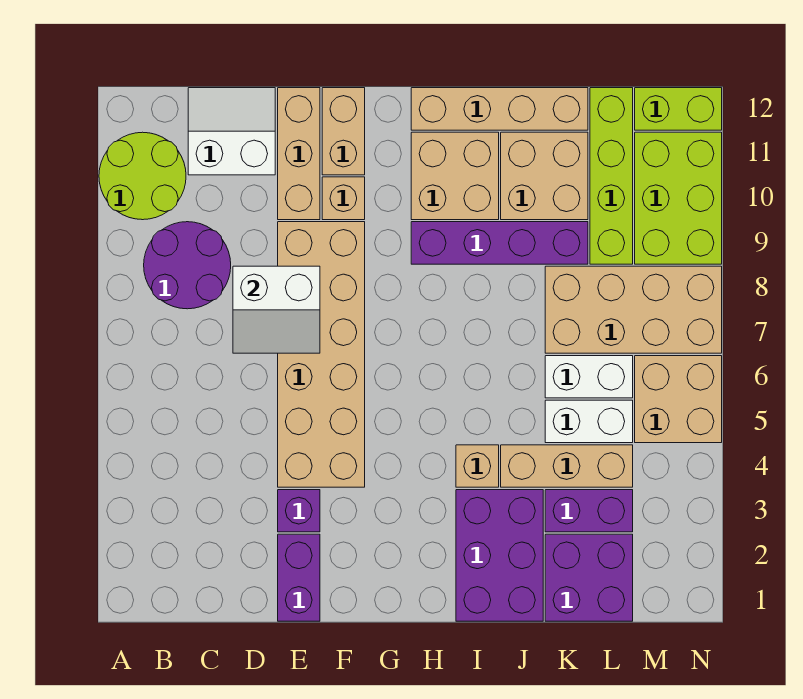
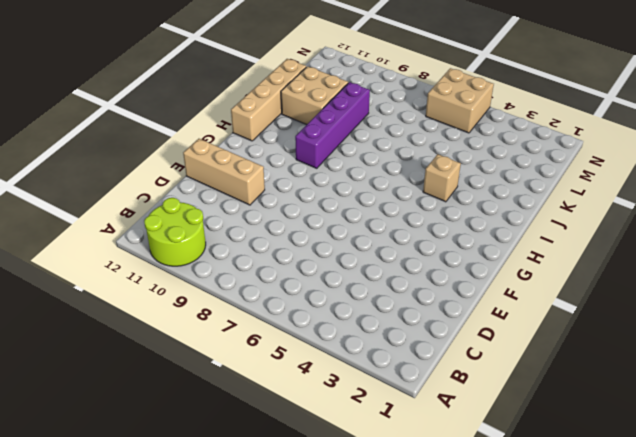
none -> purple round brick B8:C9 level 1
none -> white slope C11:D12 level 1 top 11
none -> purple brick E1:E2 level 1

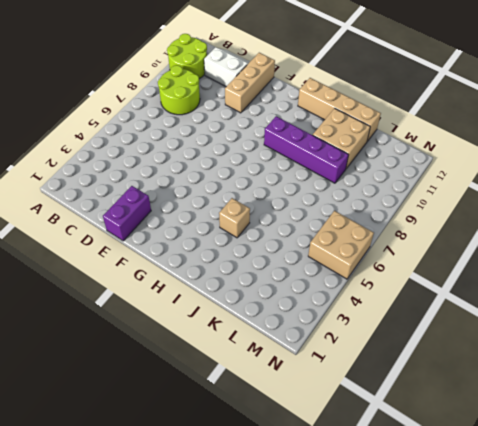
lime round brick B8:C9 level 1 -> purple round brick B8:C9 level 1
none -> purple brick E3 level 1
none -> tan brick E4:F9 level 1
none -> tan brick F10 level 1

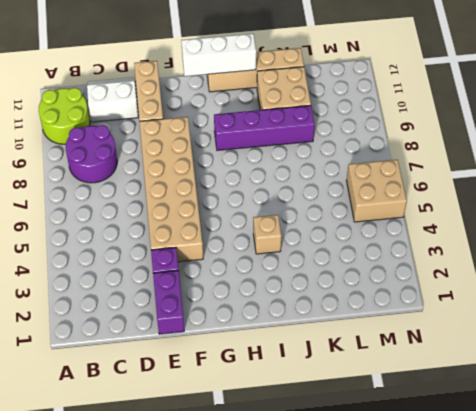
white brick G12:I12 level 2 -> none
none -> tan brick F10 level 1
none -> tan brick F11:F12 level 1
none -> tan brick H10:I11 level 1

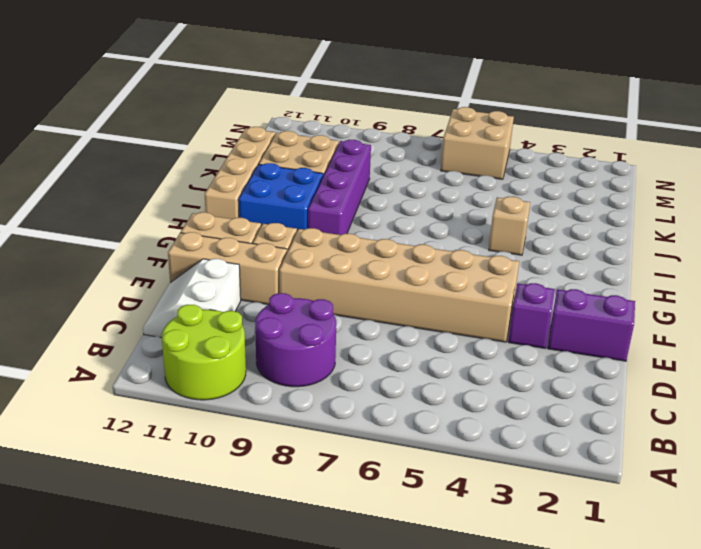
blue brick H10:I11 level 1 -> tan brick H10:I11 level 1
none -> purple brick I1:J3 level 1
none -> tan brick J4:L4 level 1
none -> purple brick K1:L2 level 1

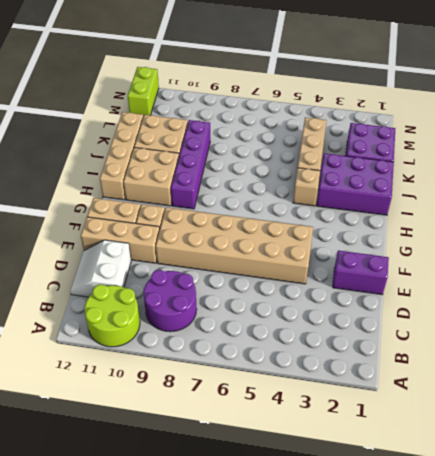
none -> purple brick E3 level 1
none -> purple brick K3:L3 level 1
none -> white brick K5:L5 level 1

